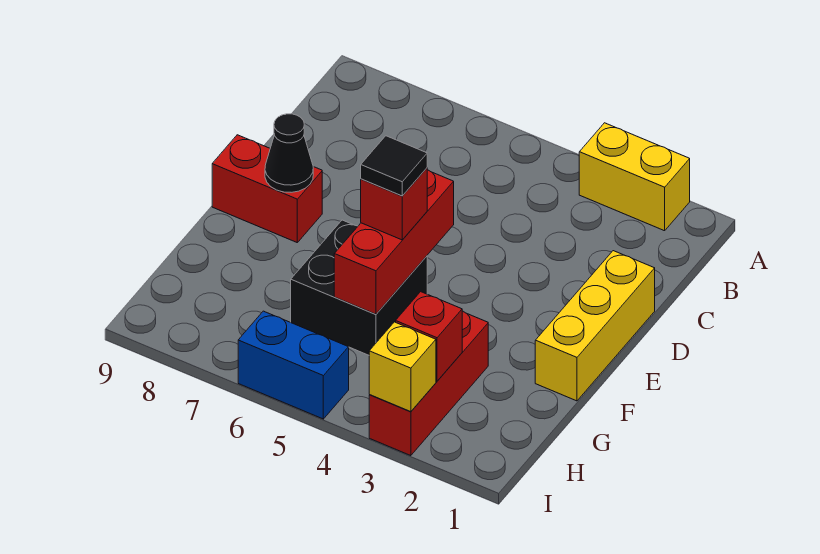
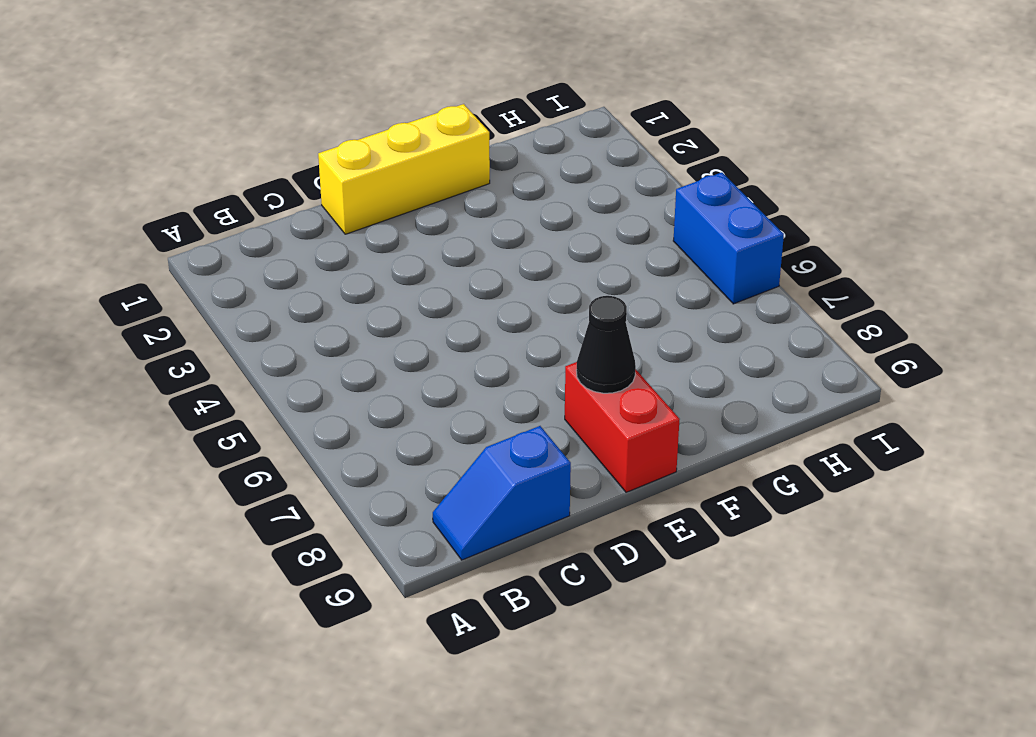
blue slope B9:C9 level 1 top C -> none
none -> yellow brick A2:A3 level 1
none -> black brick F5:G6 level 1
none -> red brick G3:I3 level 1

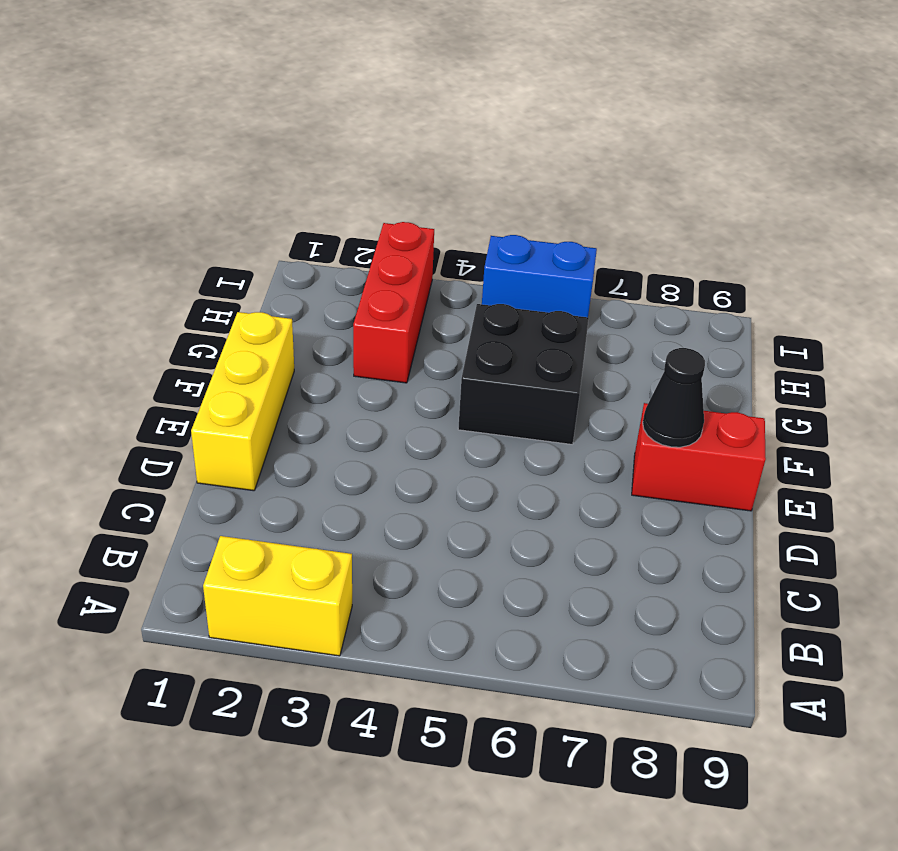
none -> red brick E5:G5 level 2
none -> red brick H3 level 2
none -> yellow brick I3 level 2

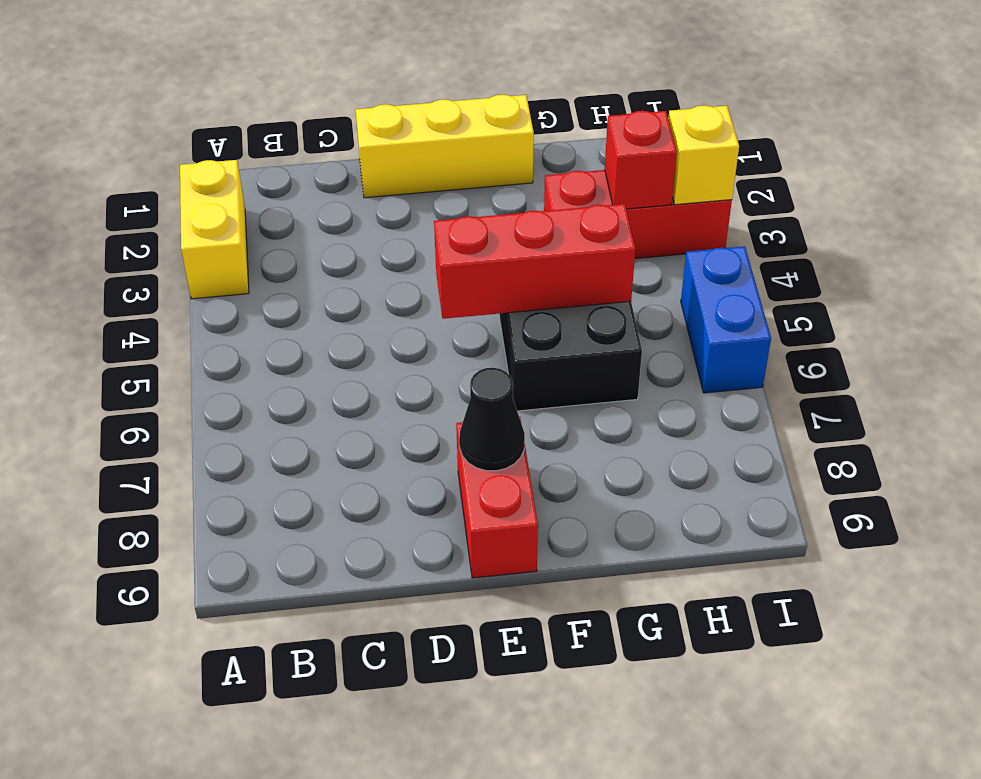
none -> red brick F5 level 3
none -> black tile F5 level 4

